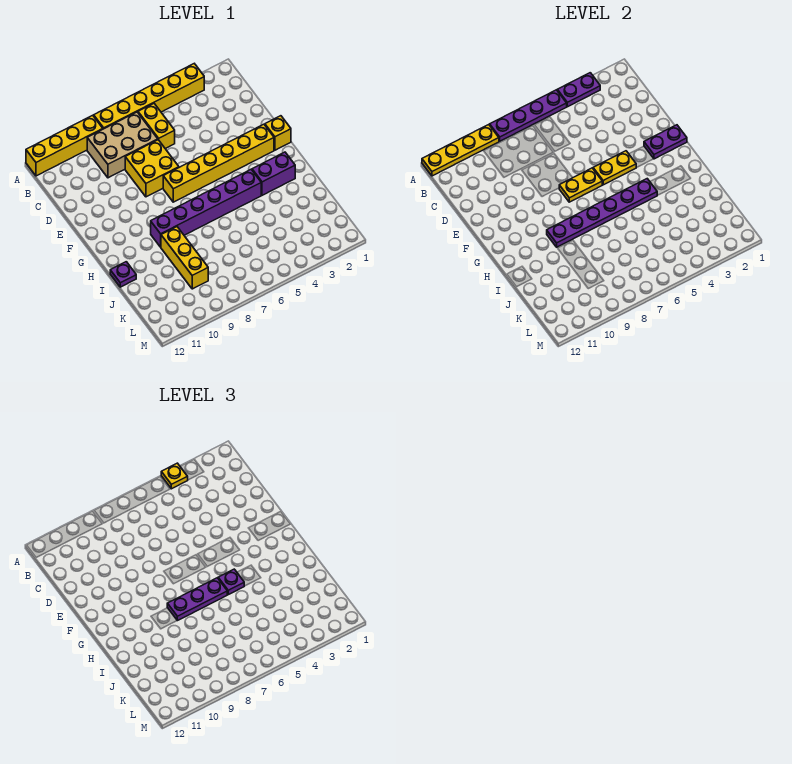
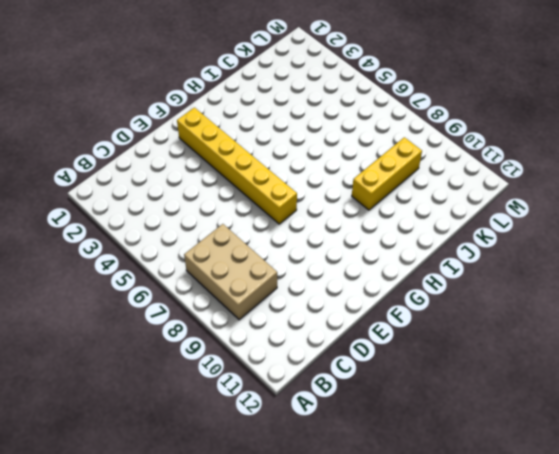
none -> yellow brick A3:A8 level 1
none -> yellow brick A9:A12 level 1
none -> yellow brick B6:C6 level 1

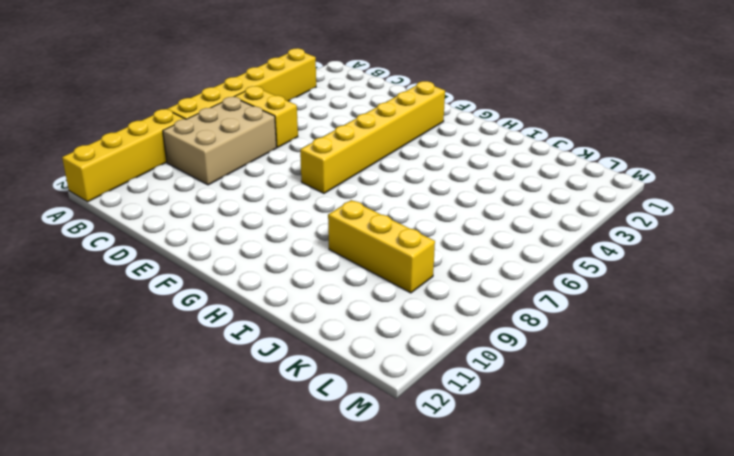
none -> yellow brick D7:E8 level 1
none -> yellow brick F1 level 1
none -> purple brick H2:H3 level 1

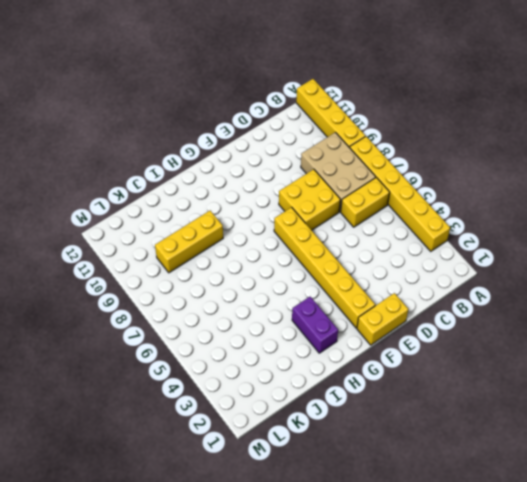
yellow brick E1:F1 level 1 -> yellow brick F1 level 1
none -> purple brick H4:H9 level 1
none -> purple plate I12 level 1
none -> purple plate A3:A4 level 2

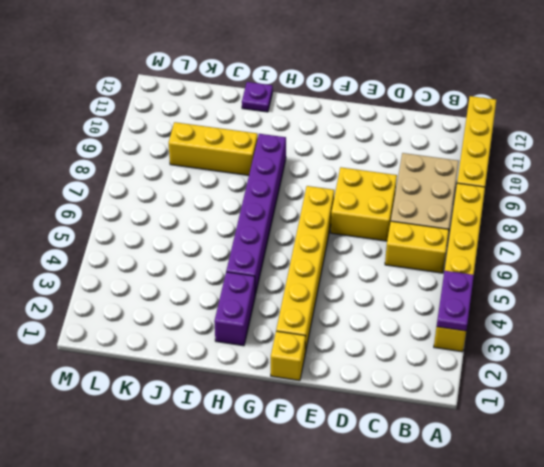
none -> purple plate A5:A8 level 2
none -> yellow plate A9:A12 level 2
none -> purple plate F1:F2 level 2

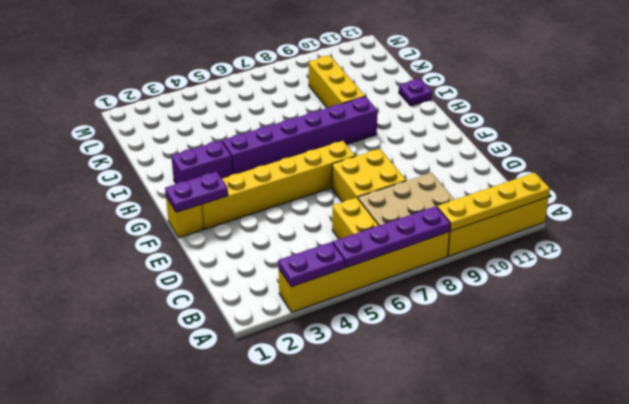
none -> yellow plate F4:F5 level 2
none -> yellow plate F6:F7 level 2
none -> purple plate H4:H9 level 2

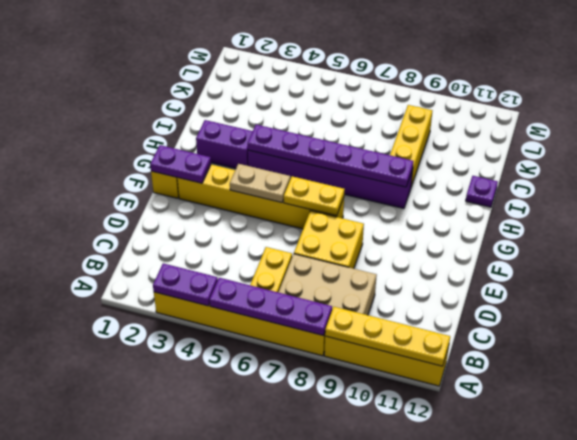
tan plate F4:F5 level 2 -> yellow plate F4:F5 level 2
none -> yellow plate A4 level 3
none -> purple plate H5 level 3
none -> purple plate H6:H8 level 3

